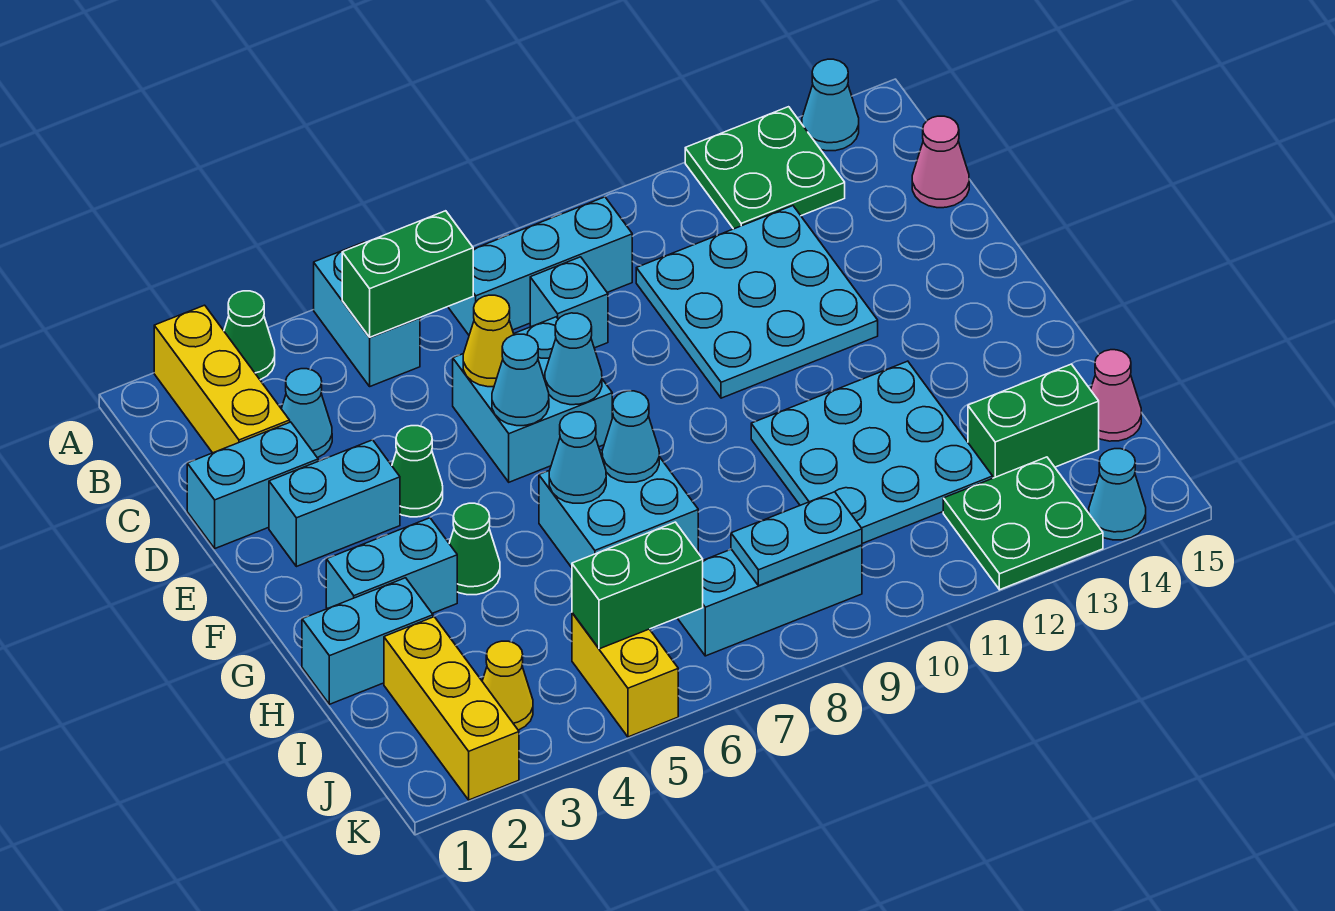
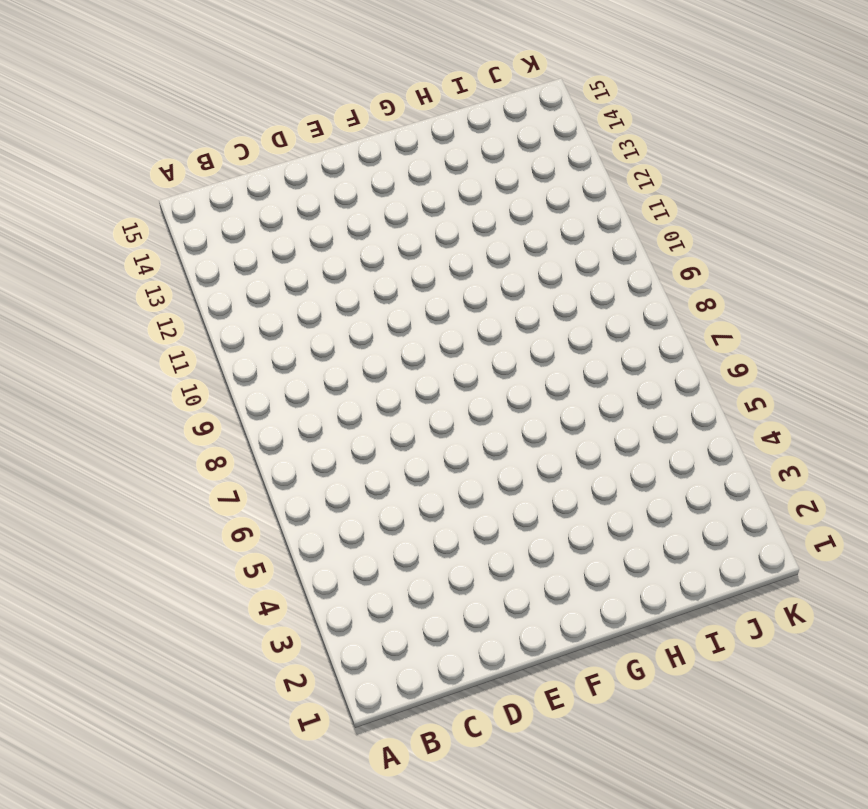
none -> yellow brick A2:C2 level 1
none -> green cone A3 level 1
none -> cyan brick A5:B5 level 1
none -> green plate A12:B13 level 1

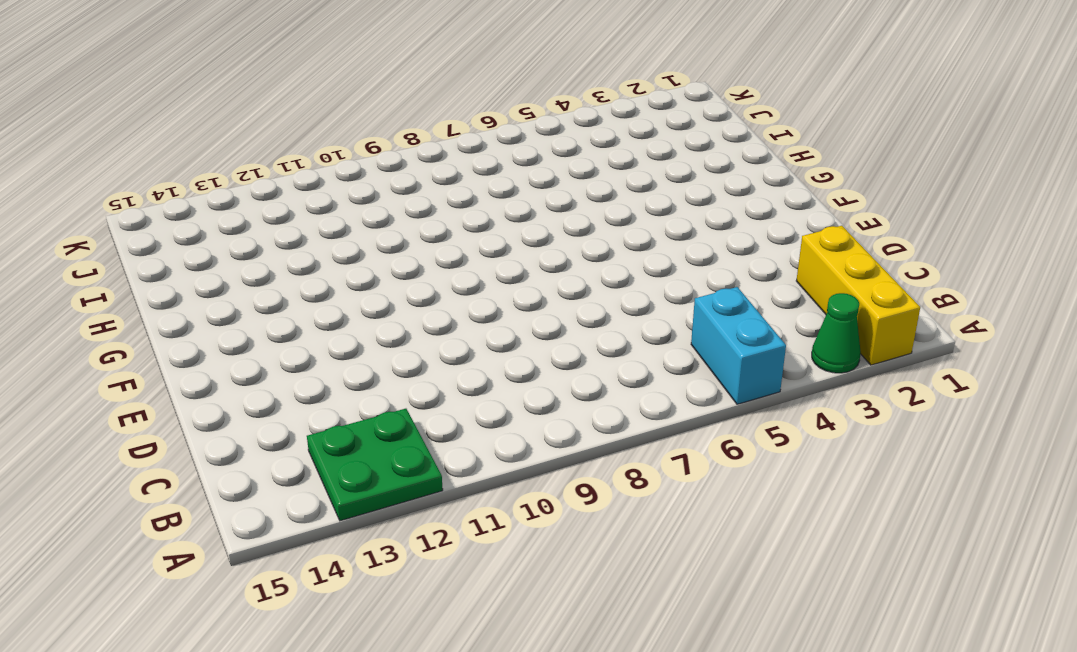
none -> cyan cone A14 level 1
none -> cyan brick B7:B9 level 1
none -> cyan cone C3 level 1
none -> cyan brick C8 level 1

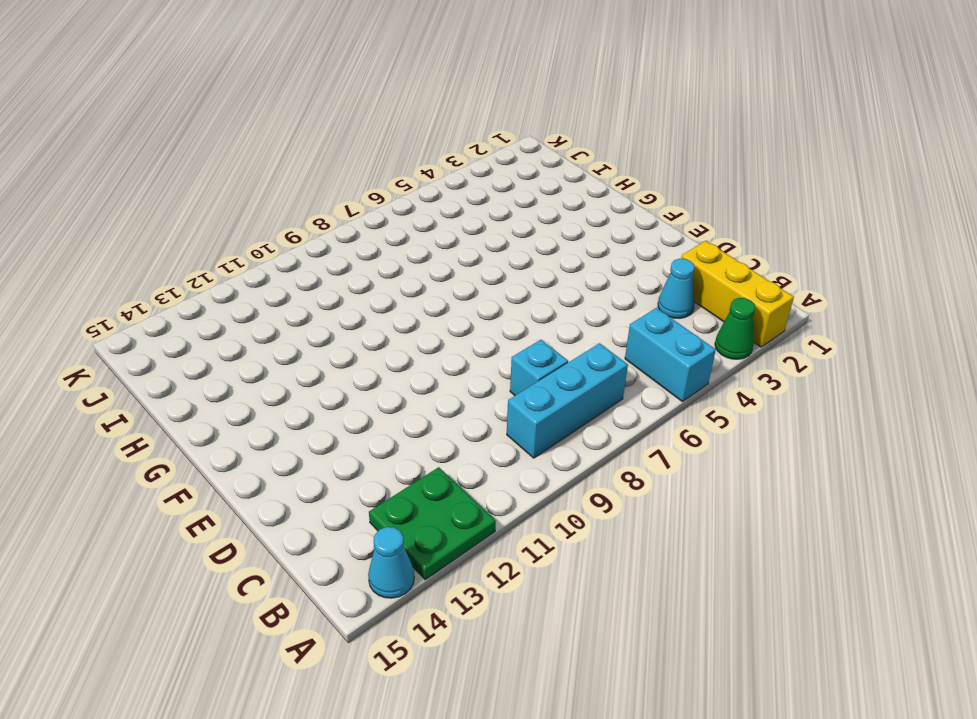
none -> cyan plate C10:E12 level 1
none -> pink cone C15 level 1
none -> cyan brick D1:D2 level 1
none -> cyan brick D6:E7 level 1

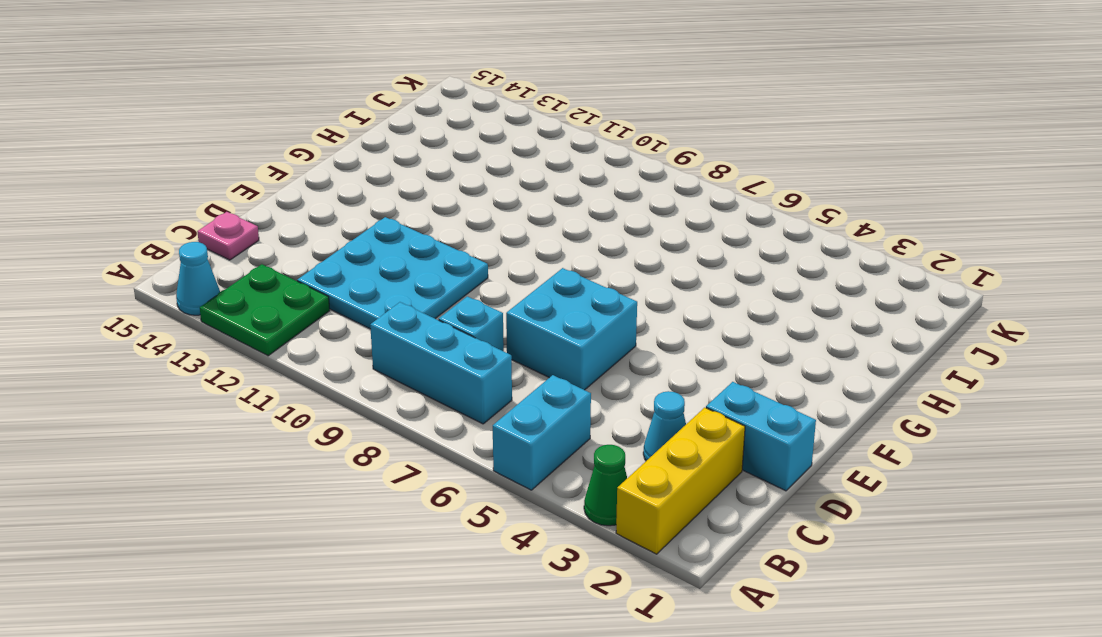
pink plate C15 level 1 -> pink cone C15 level 1
none -> cyan brick E2:E3 level 1
none -> green cone E4 level 1
none -> cyan brick G2:G3 level 1
none -> green cone G4 level 1

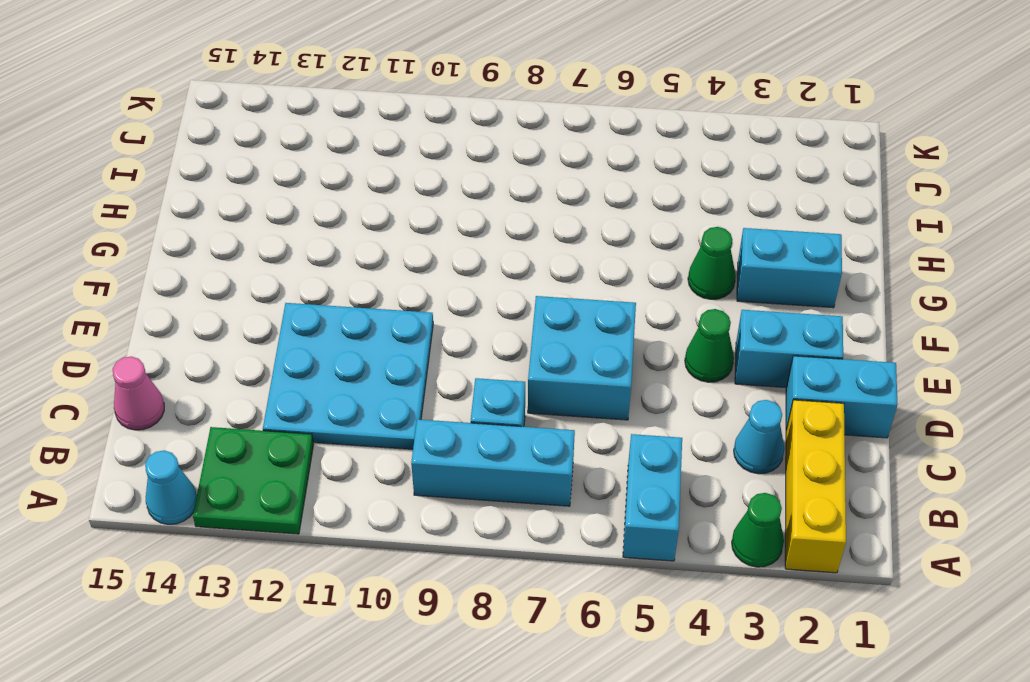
none -> cyan brick G6:H7 level 1
none -> cyan plate G10:I12 level 1
none -> cyan brick H1:H2 level 1
none -> yellow brick I2:K2 level 1

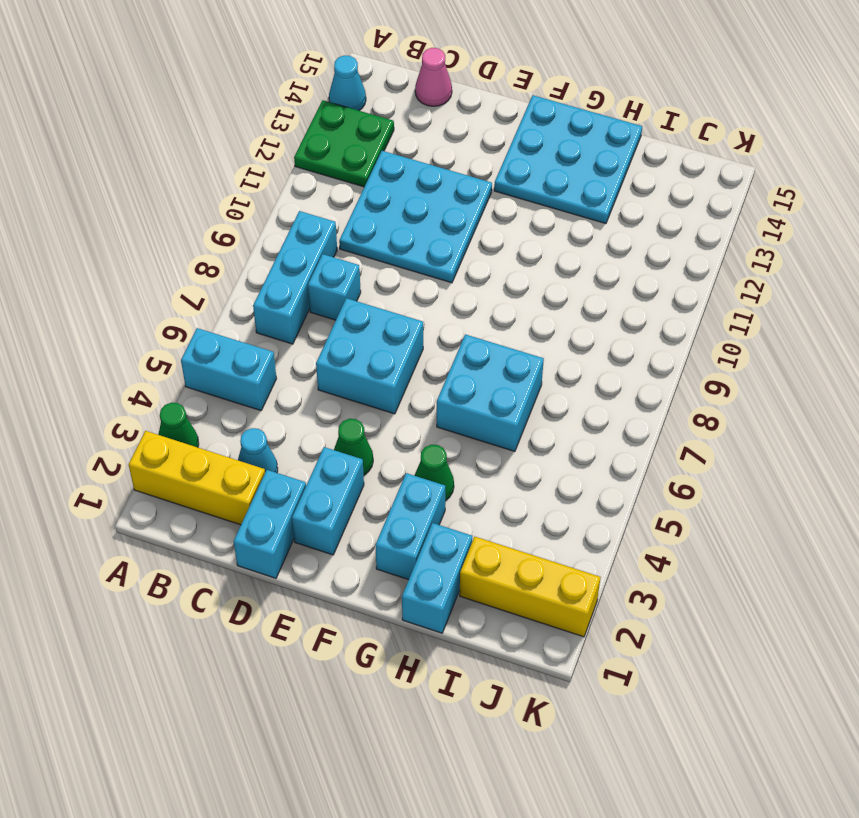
cyan plate F13:H15 level 1 -> cyan plate G10:I12 level 1
none -> green brick I13:I14 level 1
none -> pink cone I15 level 1
none -> yellow cone J3 level 1
none -> yellow brick J5:K5 level 1

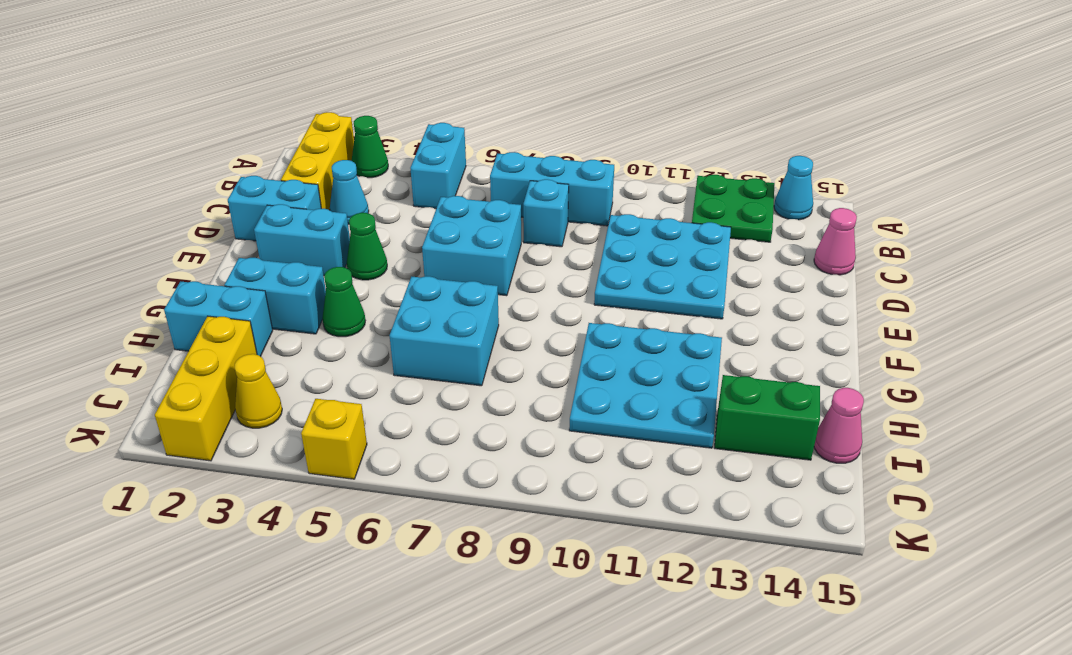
yellow brick K5 level 1 -> yellow brick J5:K5 level 1
none -> cyan brick J7:J9 level 1
none -> green plate J12:K13 level 1
none -> cyan cone K14 level 1
none -> green brick B5:B6 level 2

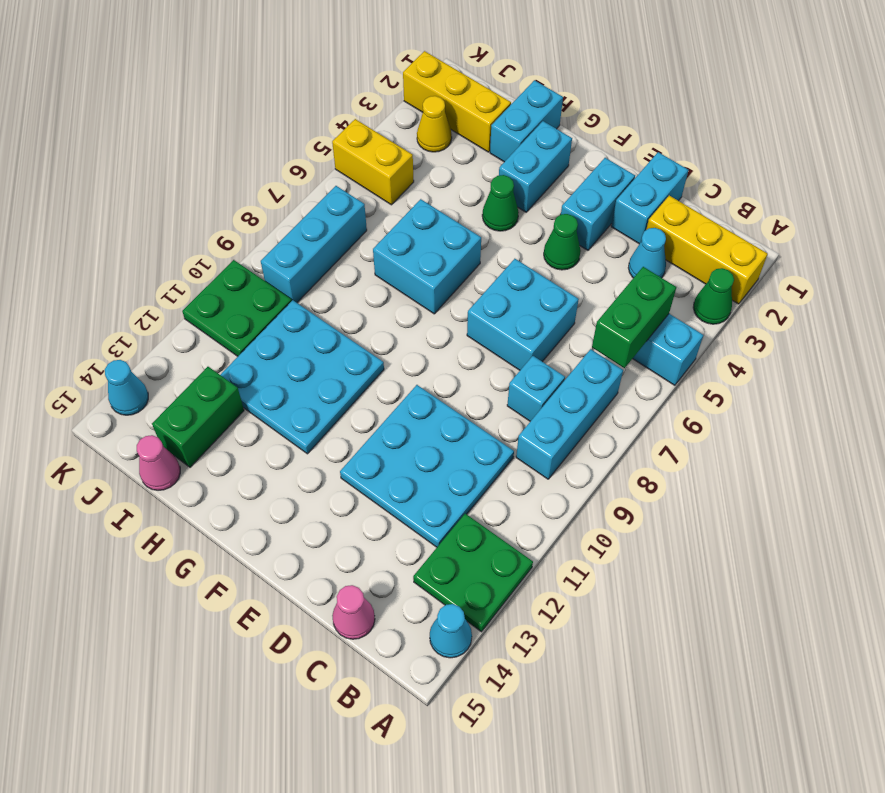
green plate J10:K11 level 1 -> green plate J12:K13 level 1
none -> yellow cone D6 level 2
none -> cyan cone E6 level 2
none -> cyan cone E7 level 2
none -> cyan cone G6 level 2

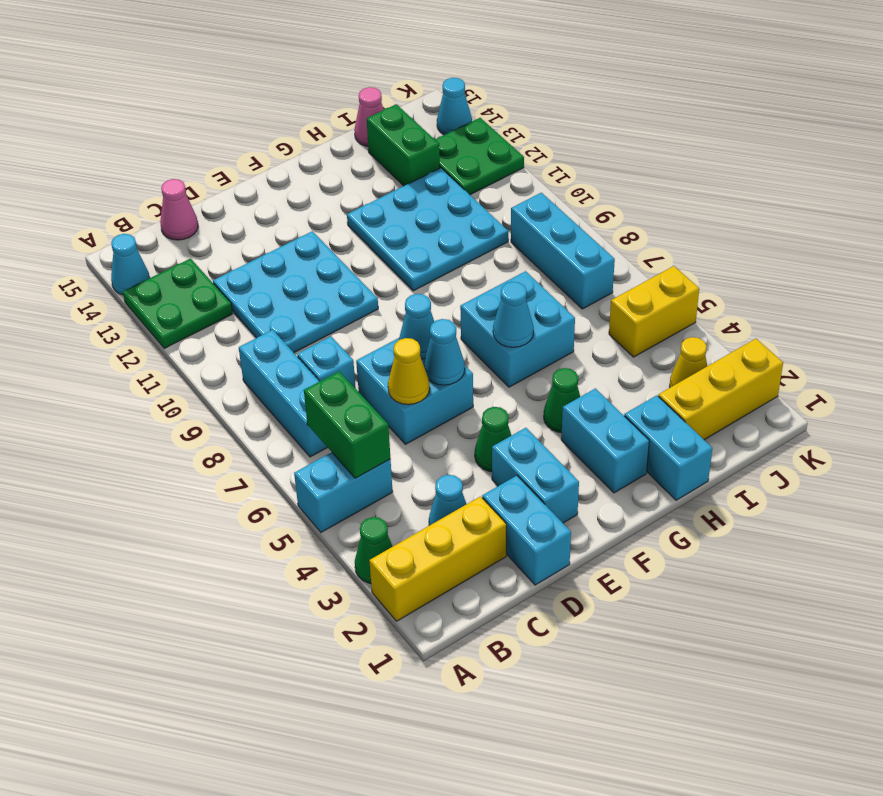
none -> cyan cone G7 level 2
none -> green brick J5:J6 level 2
none -> cyan plate J8:J9 level 2

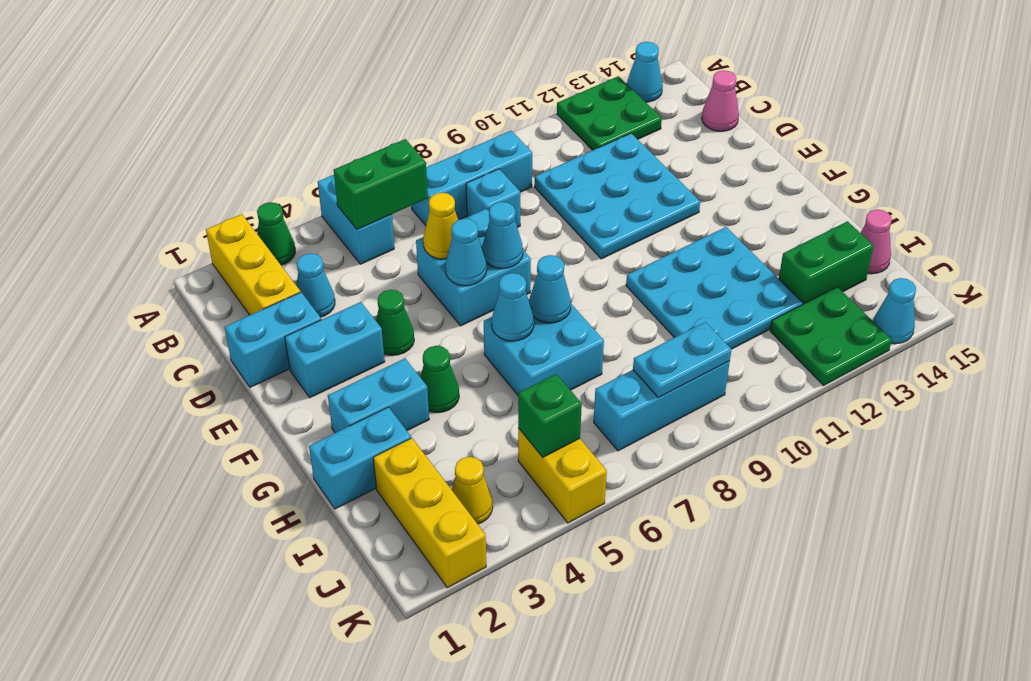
green brick J5 level 2 -> green brick J5:J6 level 2

